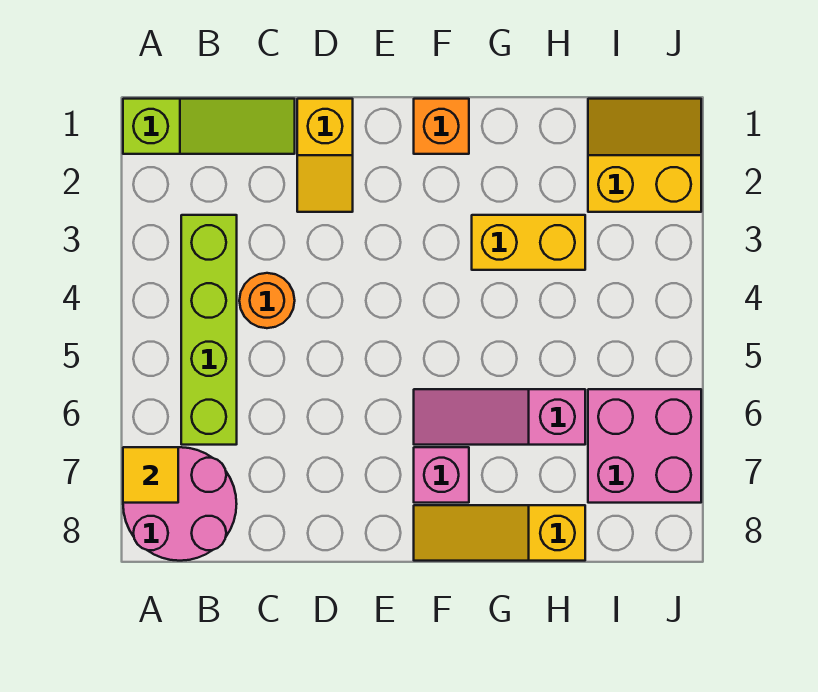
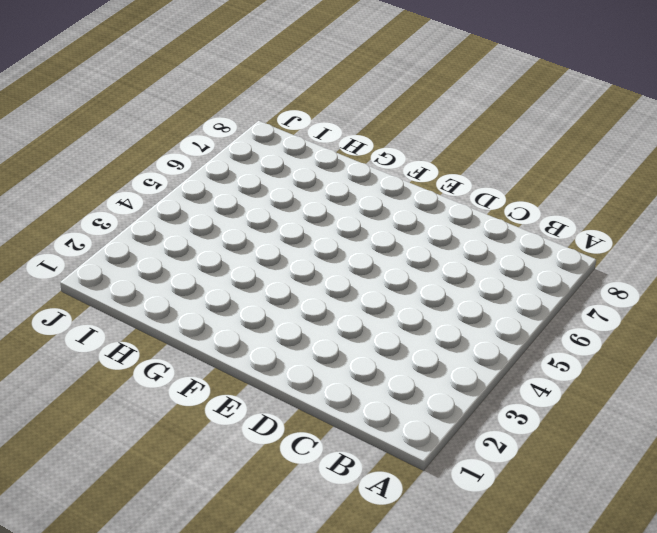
none -> lime slope A1:C1 level 1 top A
none -> pink round brick A7:B8 level 1
none -> lime brick B3:B6 level 1

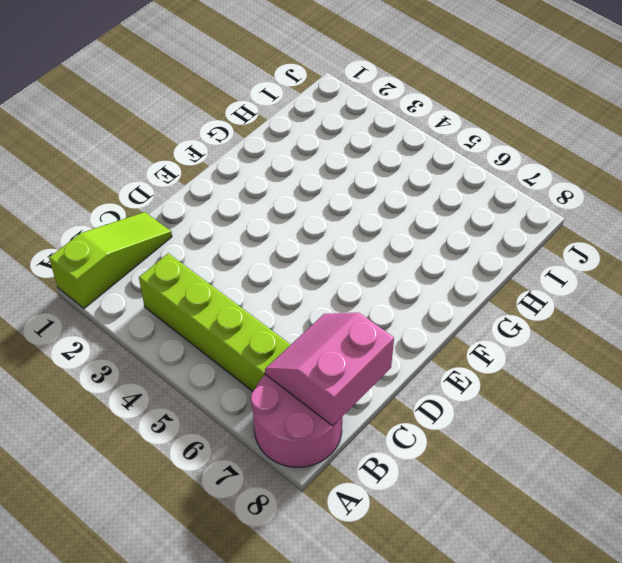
pink slope B7:C8 level 2 top 8 -> none
none -> orange round brick C4 level 1
none -> yellow slope D1:D2 level 1 top 1
none -> orange brick F1 level 1

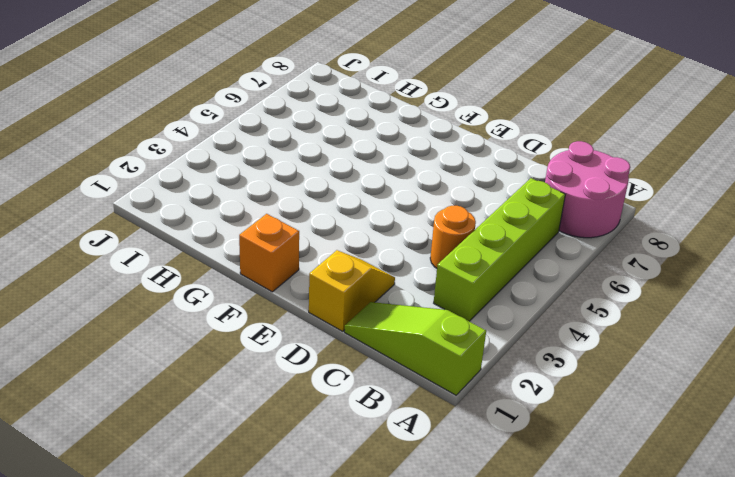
none -> pink slope F6:H6 level 1 top H
none -> pink brick F7 level 1
none -> yellow slope F8:H8 level 1 top H

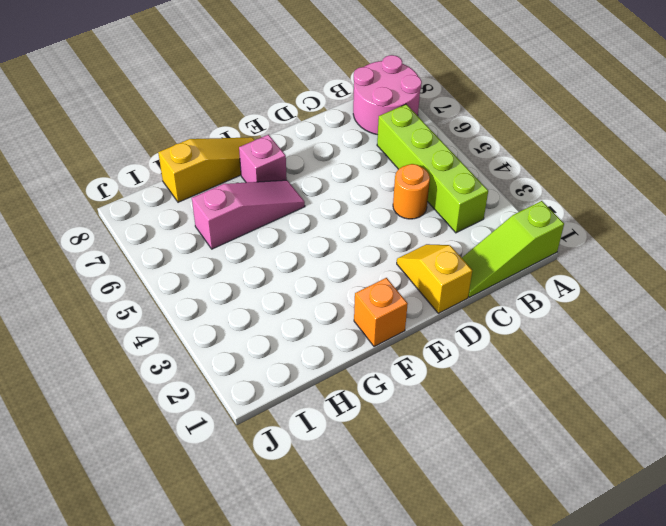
none -> yellow brick G3:H3 level 1
none -> yellow slope I1:J2 level 1 top 2
none -> pink brick I6:J7 level 1

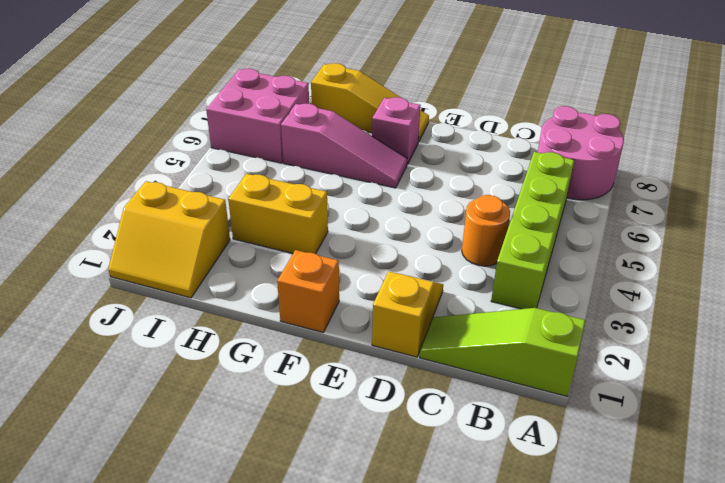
none -> yellow tile A7 level 2

